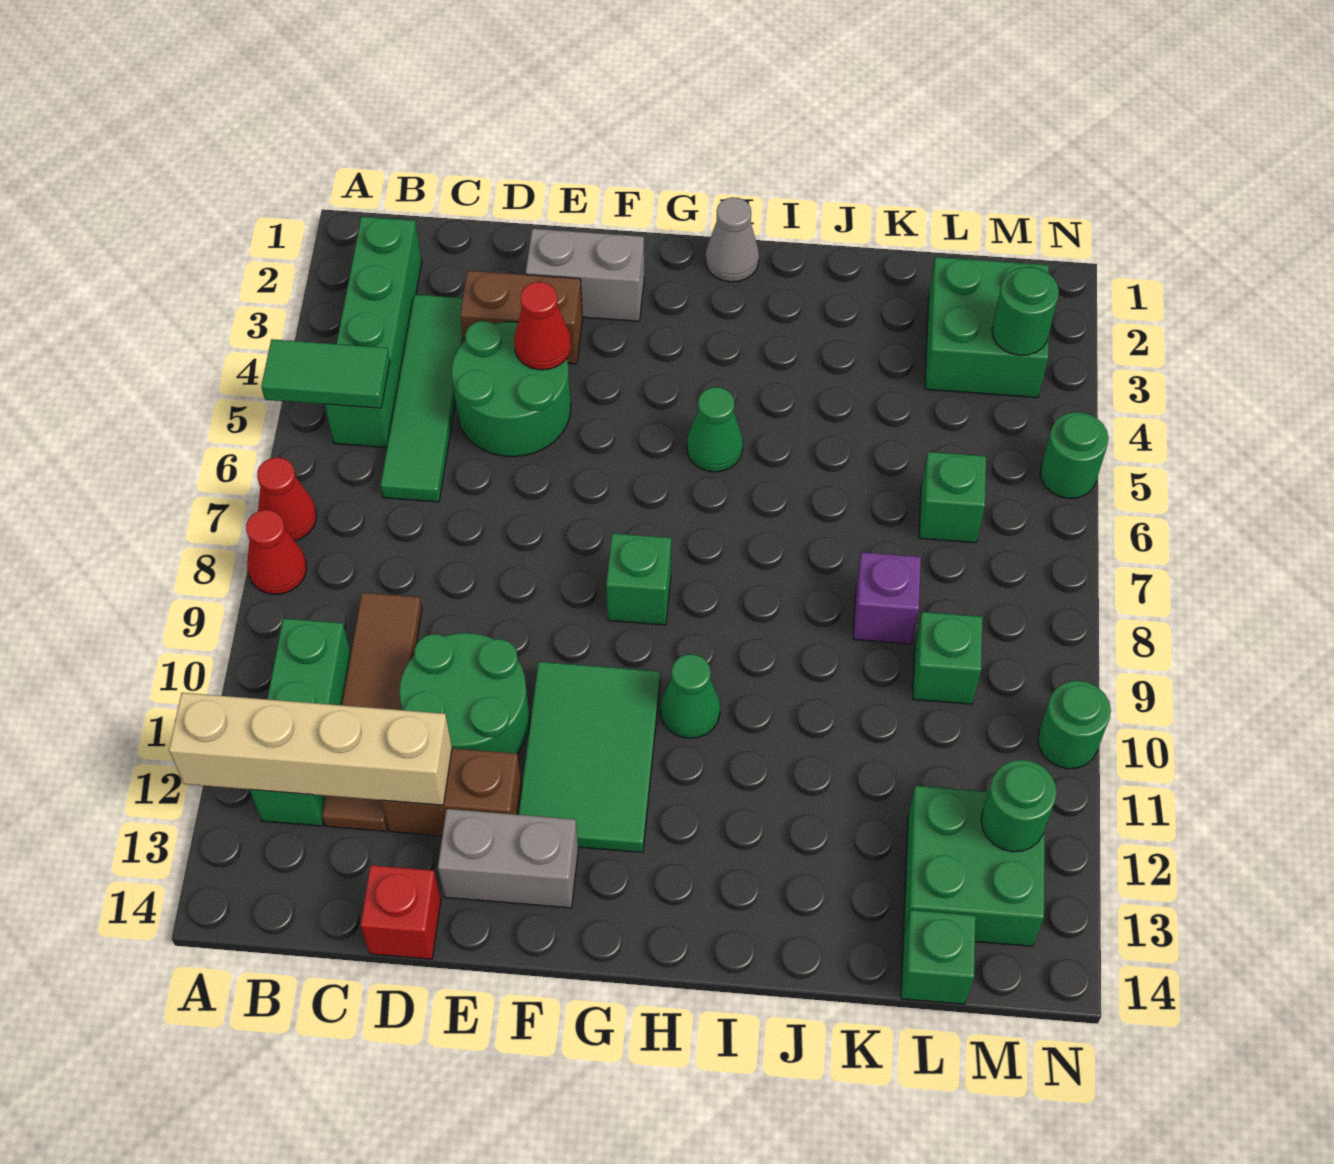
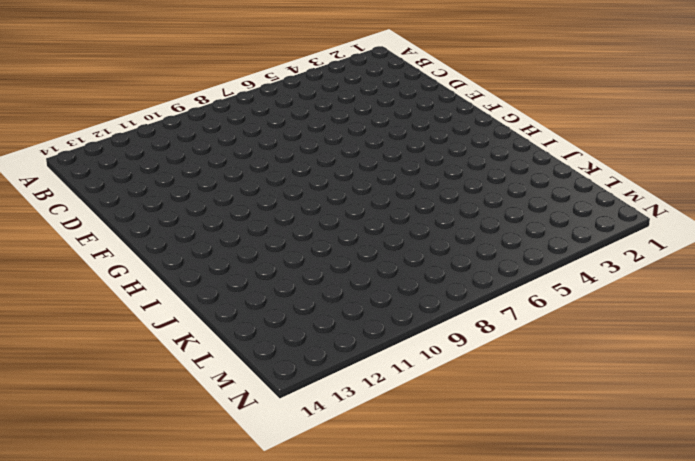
none -> red cone A7 level 1
none -> red cone A8 level 1
none -> green brick B2:B5 level 1
none -> green brick B10:B12 level 1

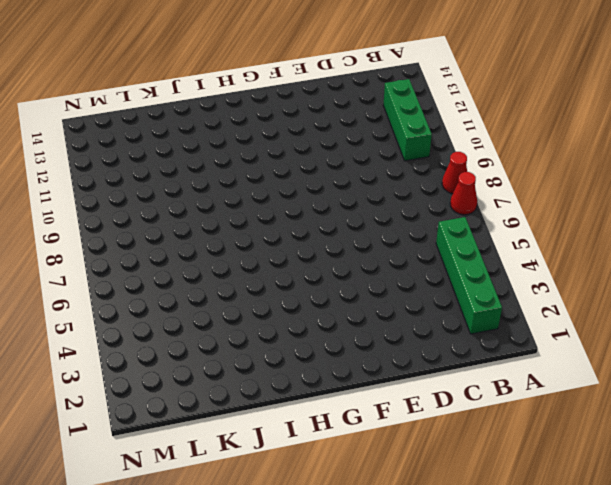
none -> green tile C3:C6 level 1
none -> brown tile C9:C12 level 1
none -> brown brick D3:E3 level 1
none -> green round brick D4:E5 level 1

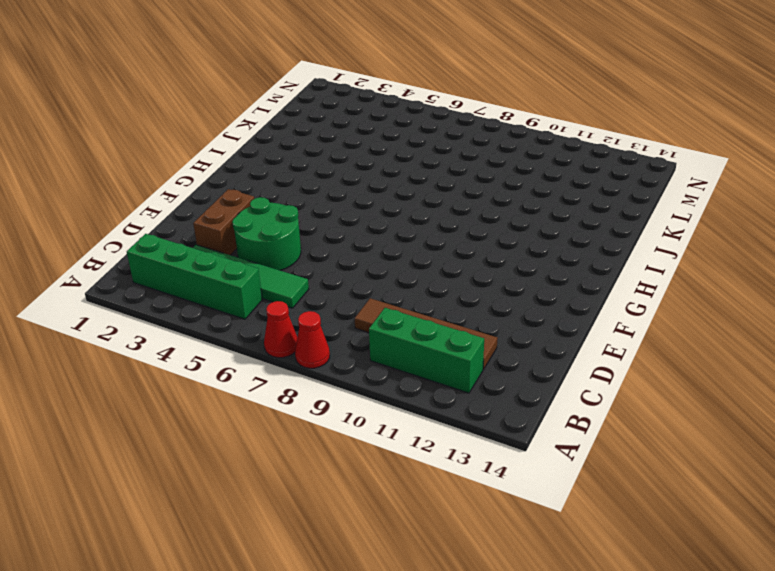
none -> green round brick D10:E11 level 1
none -> brown brick D12:E12 level 1
none -> red brick D14 level 1
none -> grey brick E2:F2 level 1

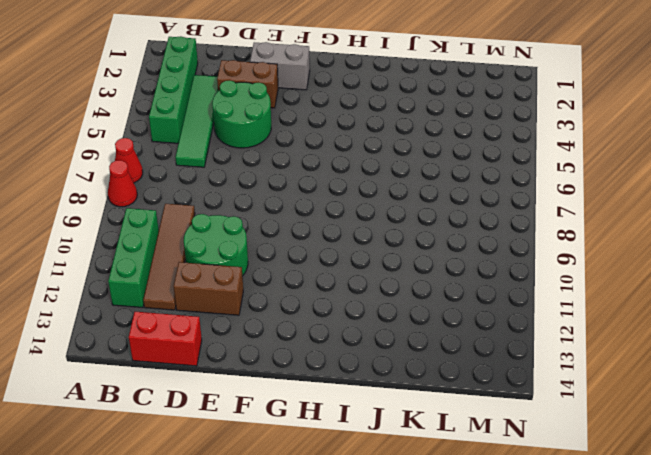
red brick C14:D14 level 1 -> red brick D14 level 1
none -> grey brick E13:F13 level 1
none -> green tile F10:G12 level 1
none -> green brick G8 level 1
none -> grey cone H1 level 1

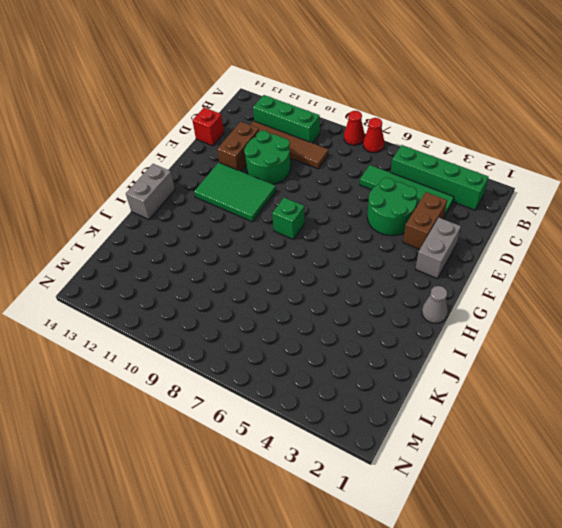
grey brick H14:I14 level 1 -> grey brick E13:F13 level 1
none -> green cone H5 level 1
none -> green cone H10 level 1
none -> purple brick K8 level 1
none -> green brick L2:M3 level 1

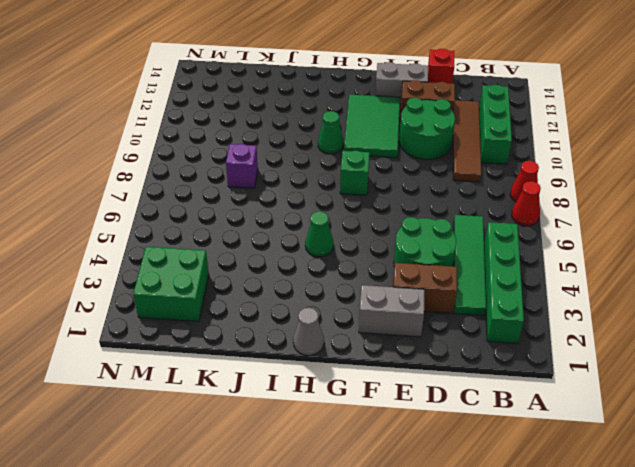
none -> green brick L6 level 1
none -> green brick L9 level 1
none -> green brick L12:M13 level 1
none -> green brick L14 level 1

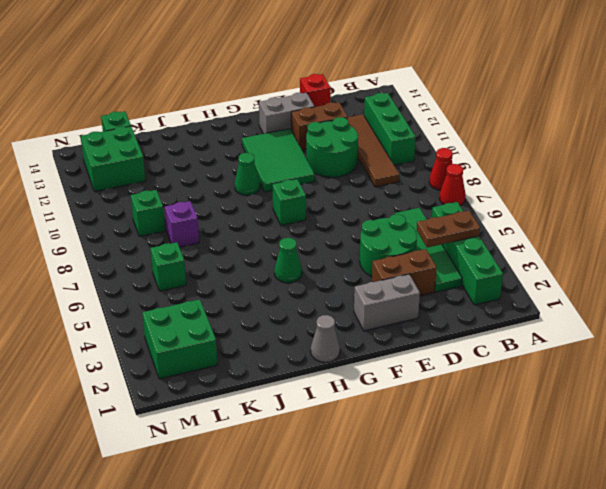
brown plate B4:C4 level 2 -> none
none -> green round brick N5 level 1
none -> green round brick N10 level 1
none -> green tile A5:B5 level 2
none -> tan brick A12:D12 level 2

